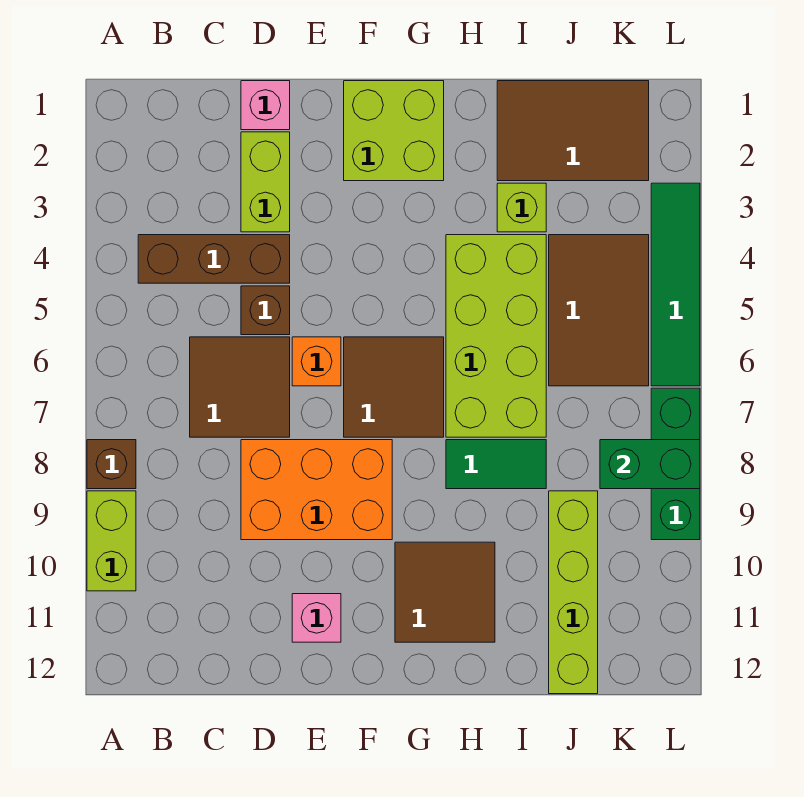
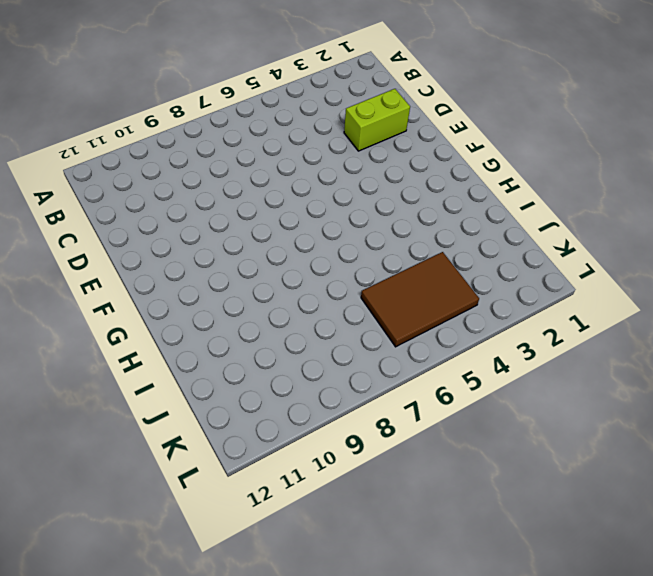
none -> brown brick A8 level 1
none -> lime brick A9:A10 level 1
none -> brown brick B4:D4 level 1

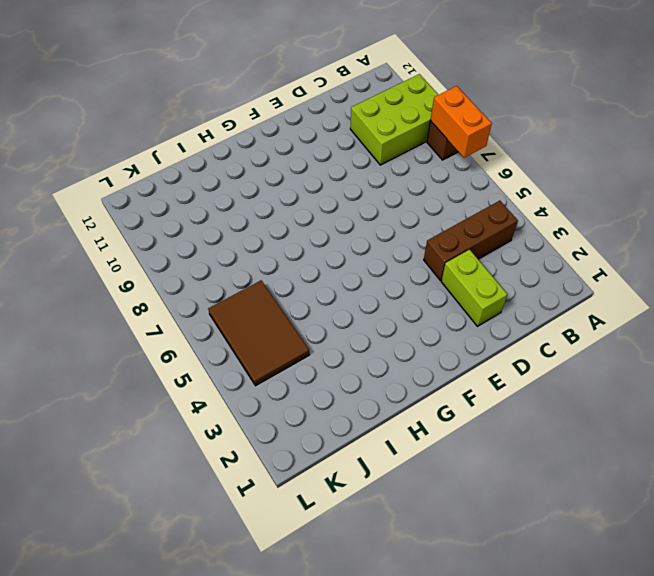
orange brick A7:A8 level 2 -> none
lime brick A9:C10 level 1 -> lime brick A9:A10 level 1
none -> brown tile C6:D7 level 1
none -> pink brick D1 level 1
none -> brown brick D5 level 1

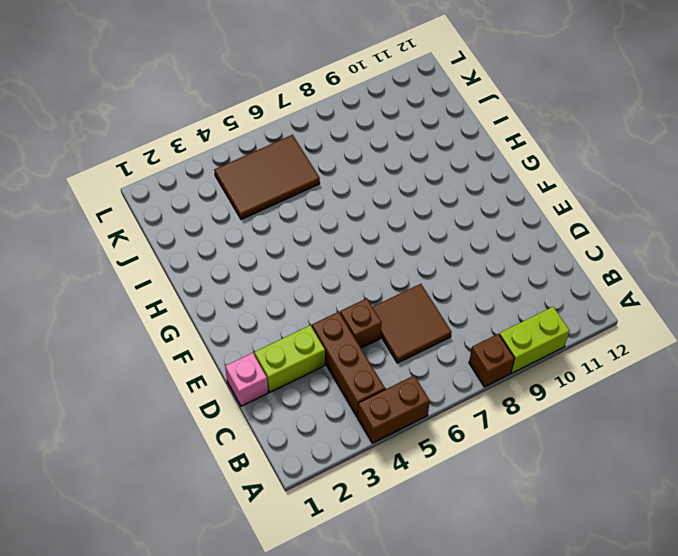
brown brick A4:A5 level 1 -> none
none -> orange brick D8:F9 level 1
none -> orange brick E6 level 1
none -> pink brick E11 level 1

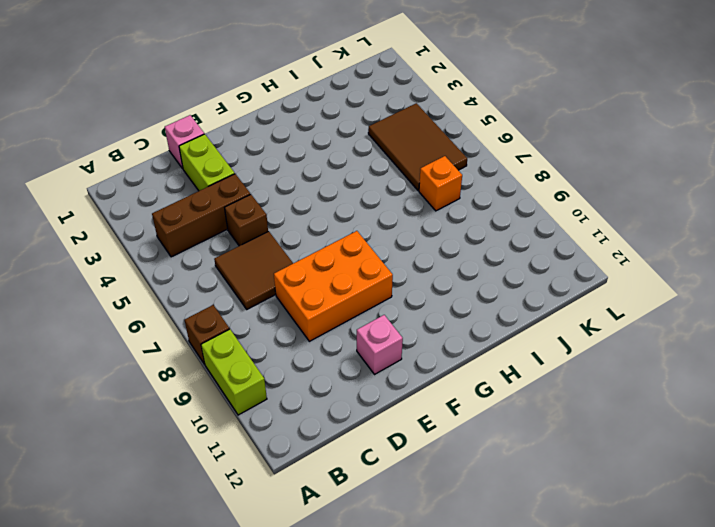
orange brick J7 level 1 -> orange brick E6 level 1
none -> lime brick F1:G2 level 1
none -> brown tile F6:G7 level 1
none -> brown tile G10:H11 level 1

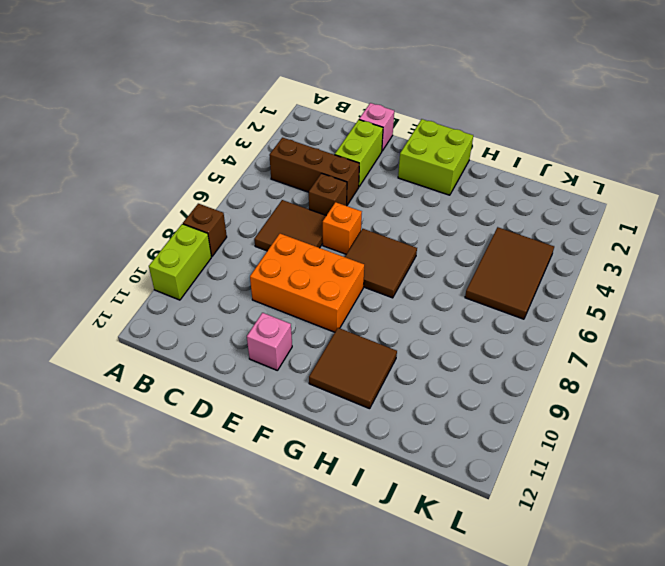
none -> lime brick H4:I7 level 1
none -> green tile H8:I8 level 1
none -> brown tile I1:K2 level 1

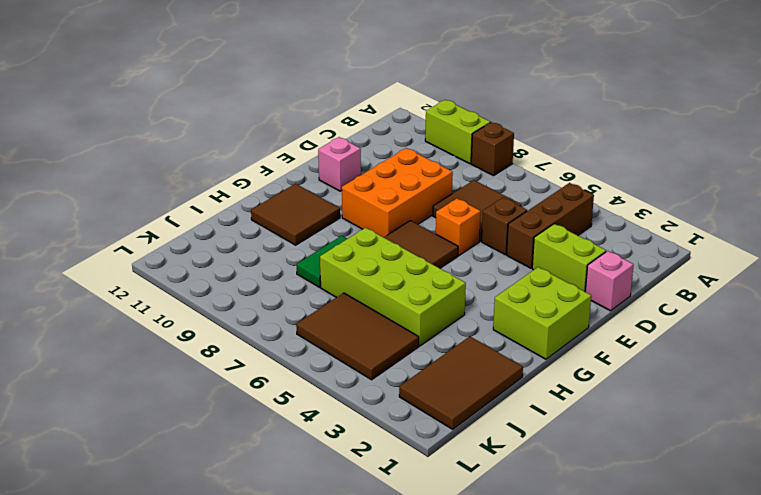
none -> lime brick I3 level 1
none -> lime brick J9:J12 level 1
none -> green tile L3:L6 level 1

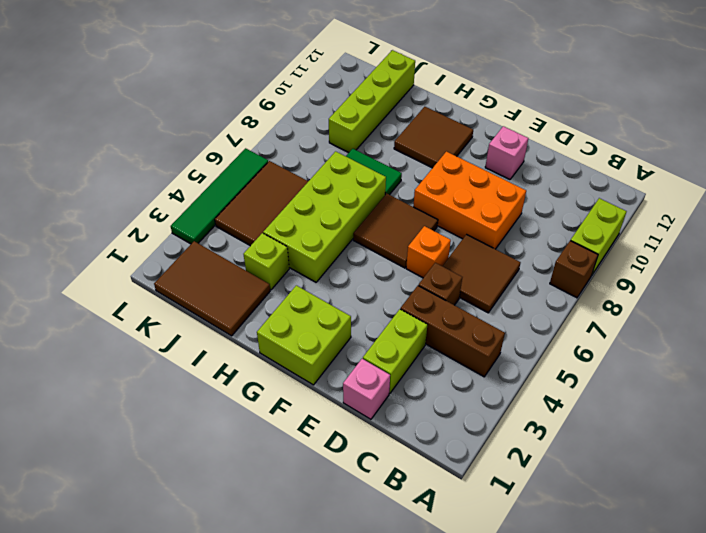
none -> green brick L7:L9 level 1
none -> green brick K8:L8 level 2

